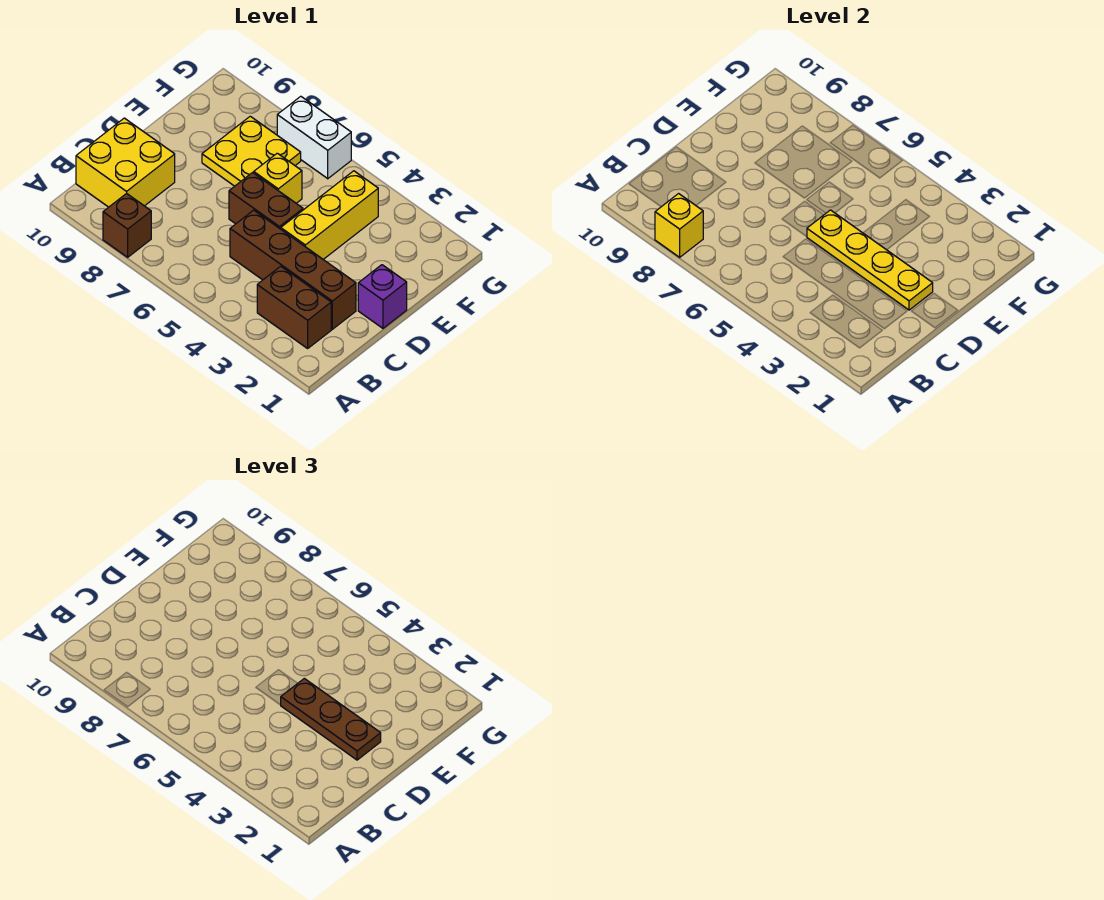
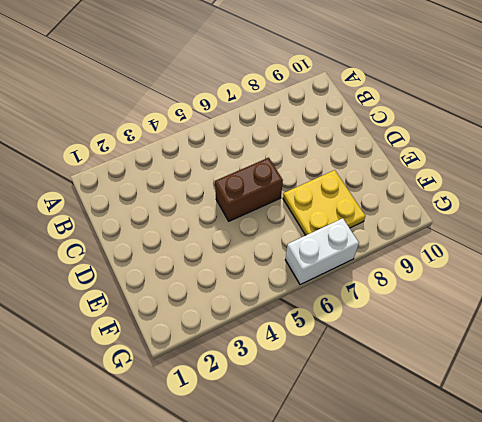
none -> brown brick A8 level 1
none -> brown brick B2:B3 level 1
none -> yellow brick B9:C10 level 1

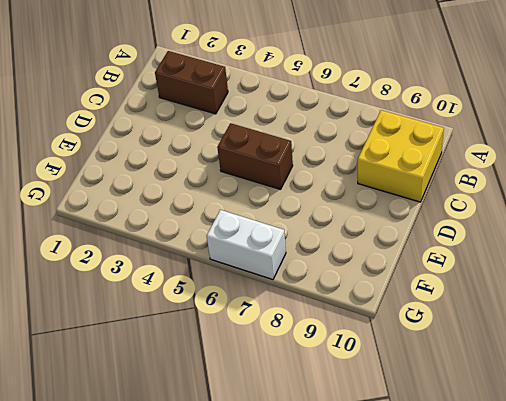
none -> brown brick A8 level 1
none -> brown brick C2:C5 level 1
none -> purple brick D1 level 1

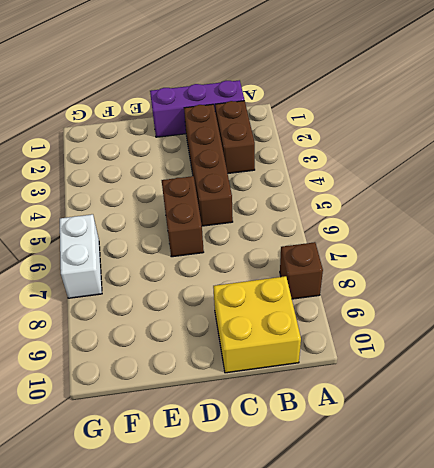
purple brick B1:D1 level 1 -> purple brick D1 level 1
none -> yellow brick D4:F4 level 1
none -> yellow brick E6 level 1
none -> yellow plate E7:F8 level 1

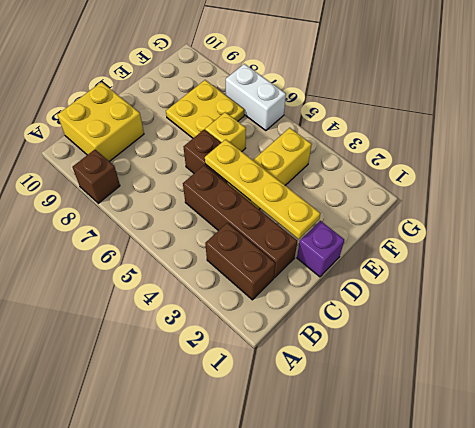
none -> yellow brick A8 level 2
none -> brown plate D2:D4 level 3

